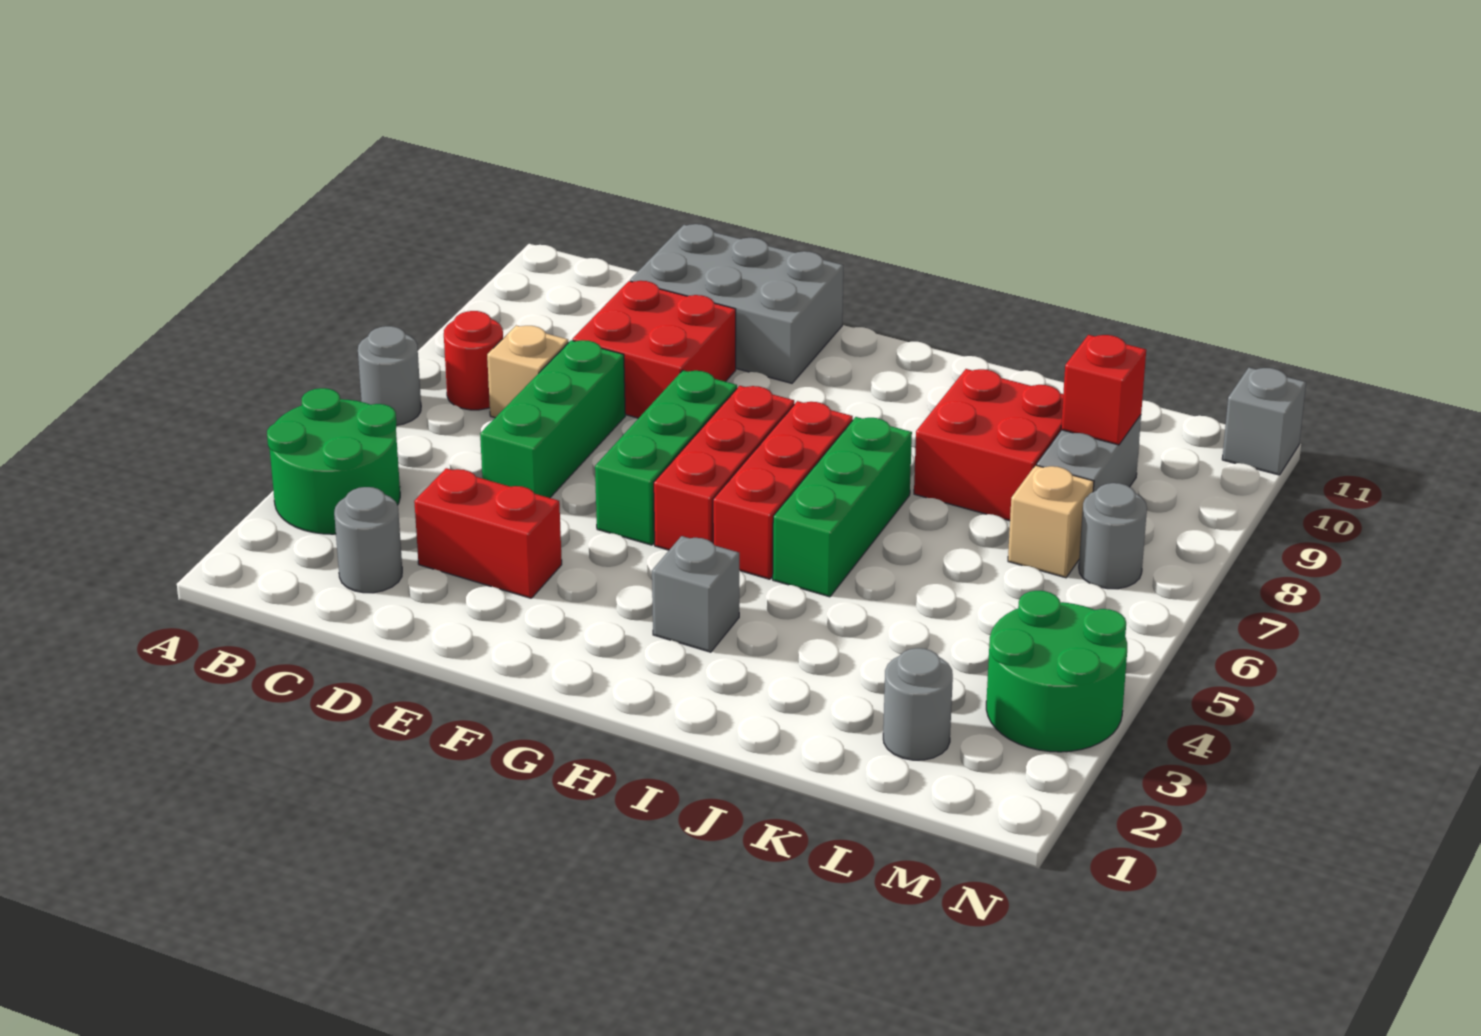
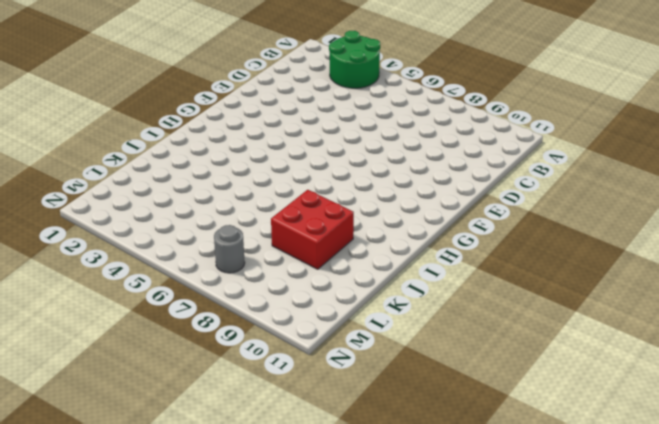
none -> grey round brick A6 level 1
none -> red round brick B7 level 1
none -> grey round brick C2 level 1

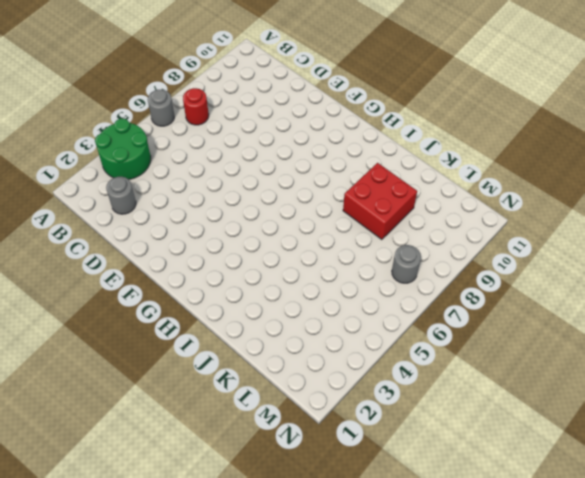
none -> tan brick C7 level 1
none -> red brick D3:E3 level 1
none -> green brick D5:D7 level 1

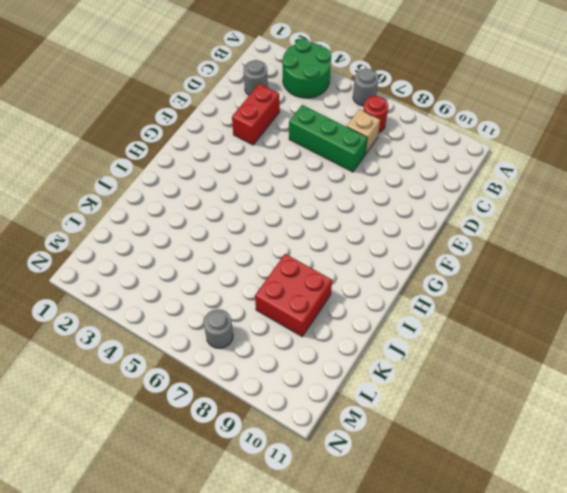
none -> red brick D8:E9 level 1
none -> grey brick D10:F11 level 1
none -> green brick F5:F7 level 1

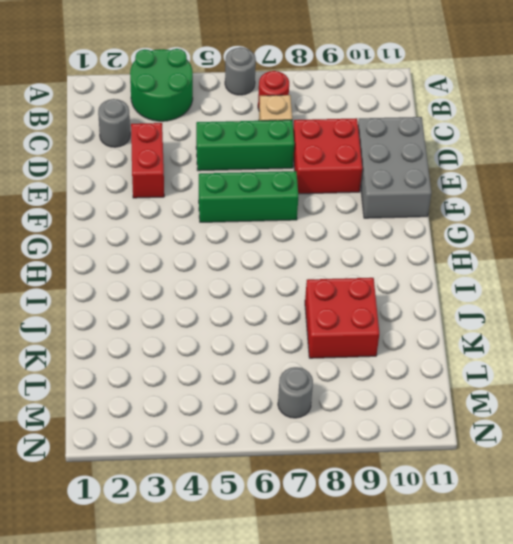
none -> red brick G5:G7 level 1
none -> grey brick H3 level 1
none -> red brick H5:H7 level 1

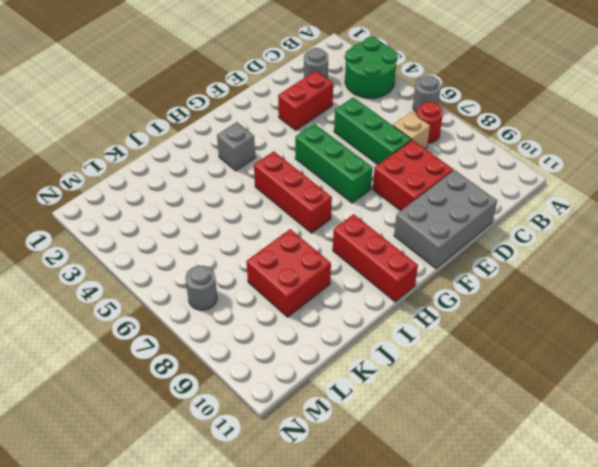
red brick H9:H11 level 1 -> red brick G5:G7 level 1
none -> green brick I5:I7 level 1
none -> grey round brick L2 level 1
none -> tan brick L7 level 1

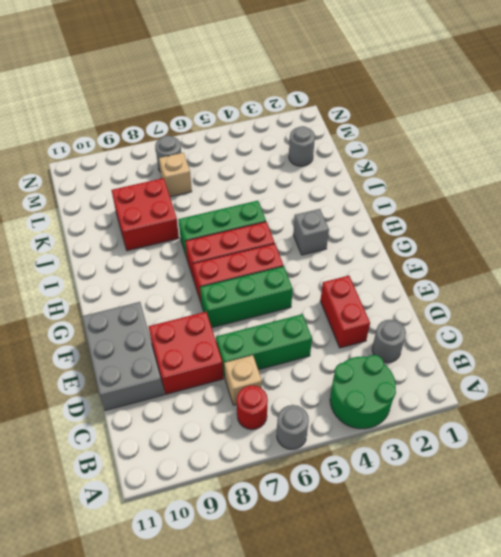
none -> grey brick L8:L9 level 1
none -> green round brick M3:N4 level 1
none -> grey brick N11 level 1

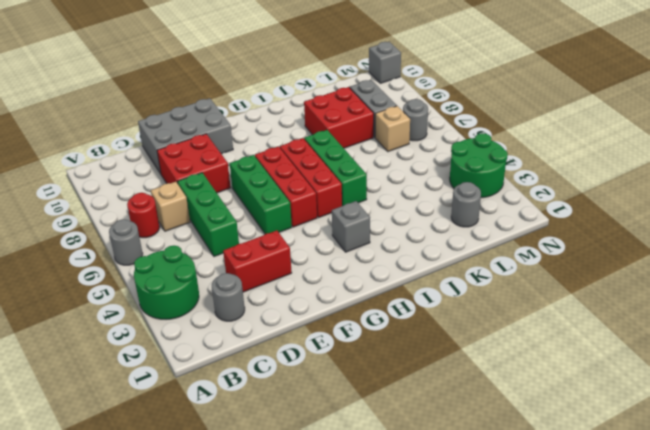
none -> red brick L9 level 2

